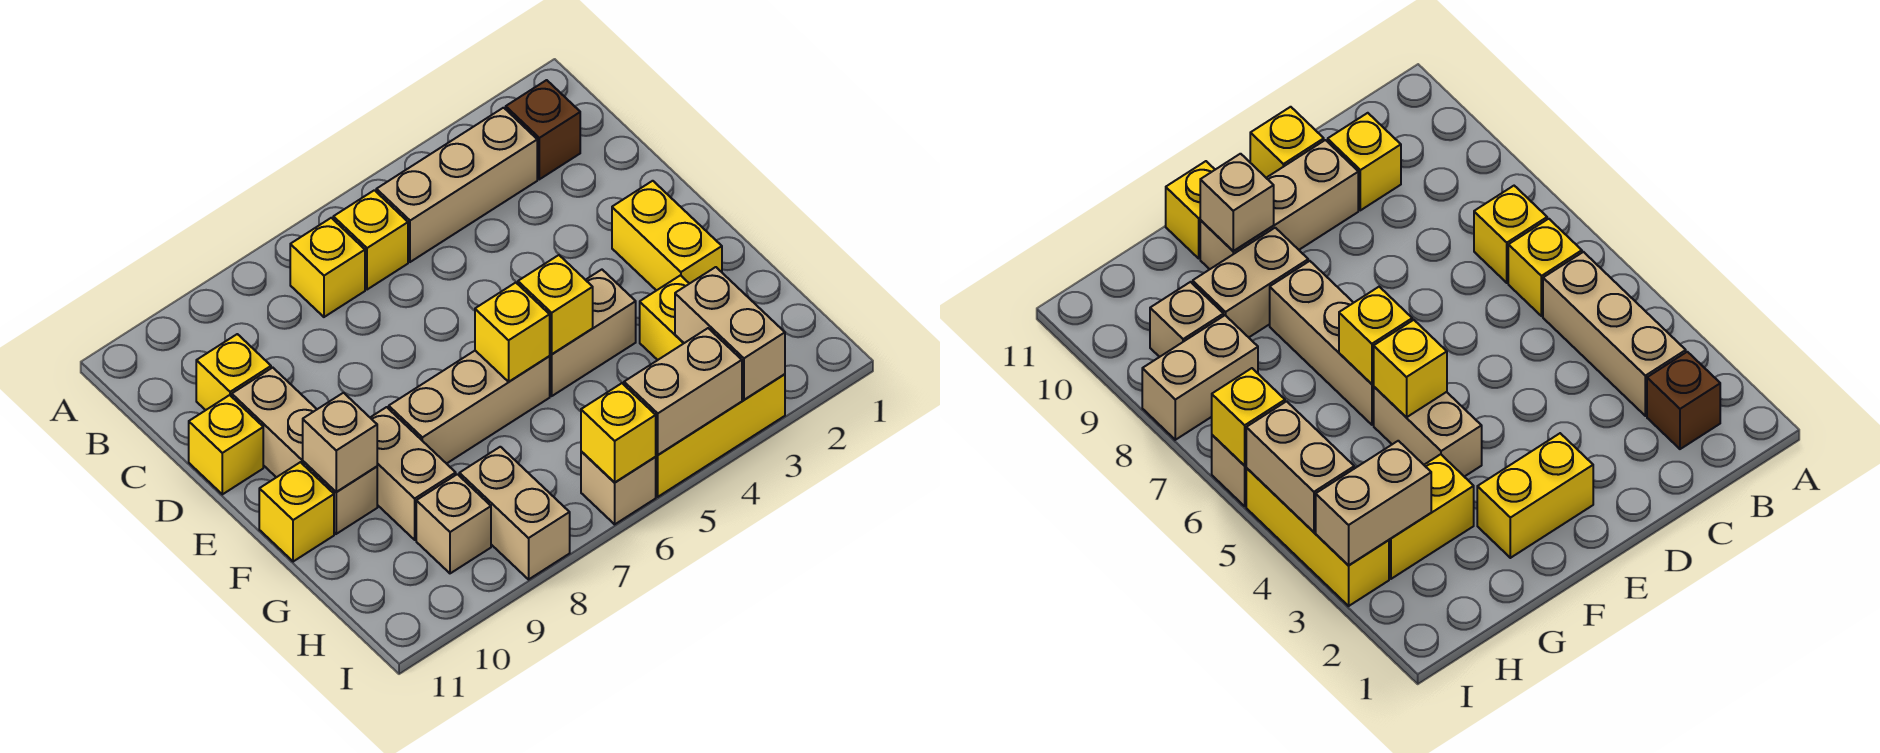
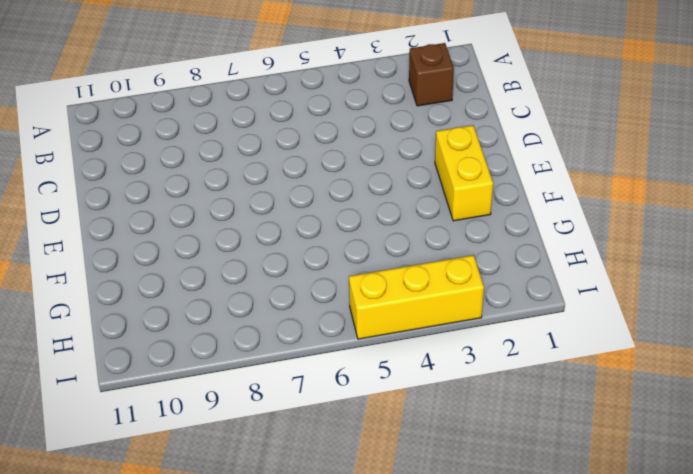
none -> tan brick B3:B5 level 1
none -> yellow brick B6 level 1
none -> yellow brick B7 level 1

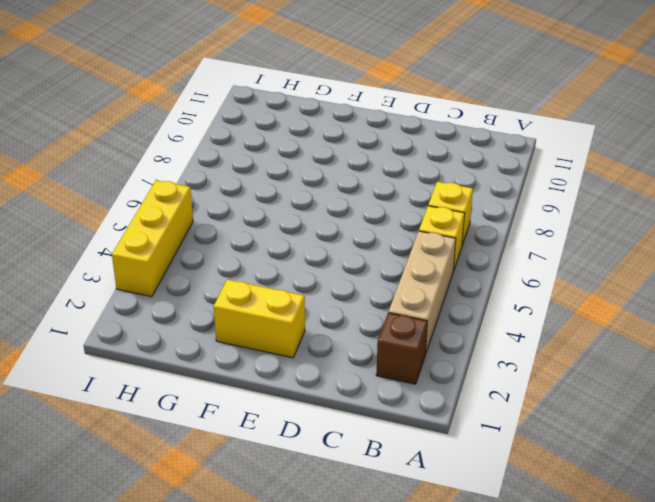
none -> yellow brick C10 level 1
none -> tan brick D10:F10 level 1
none -> yellow brick D11 level 1

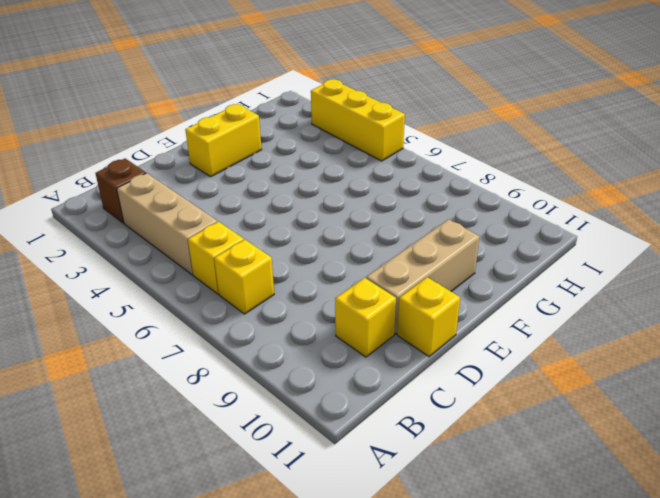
none -> tan brick F4:F5 level 1
none -> tan brick F6:F8 level 1
none -> tan brick F9:G9 level 1

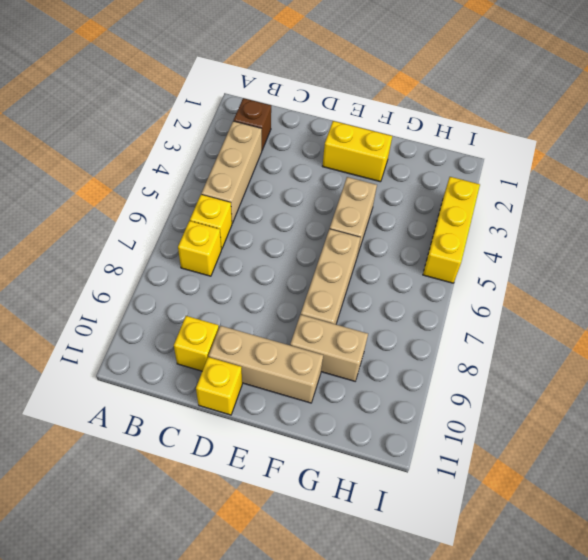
none -> yellow brick F11 level 1
none -> yellow brick G3:H3 level 1
none -> tan brick H8:I8 level 1

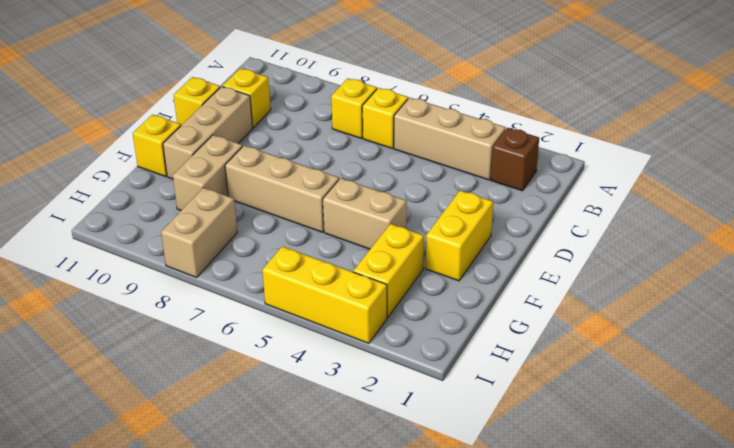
none -> tan brick H9 level 1
none -> tan brick I6 level 1
none -> yellow brick F5 level 2

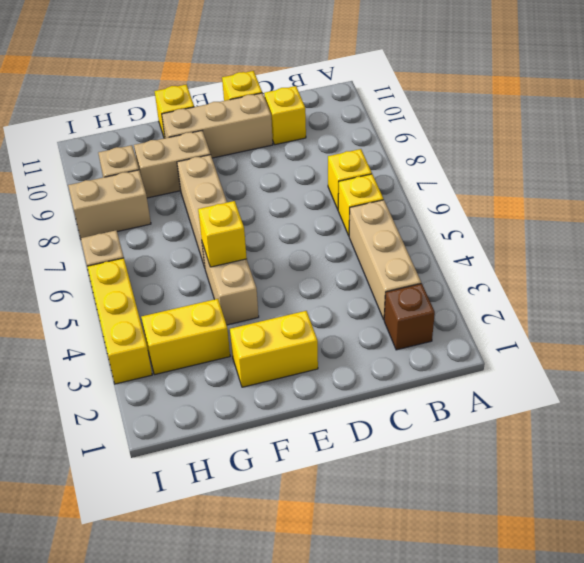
none -> yellow brick F6 level 2
none -> tan brick F10 level 2
none -> tan brick H3:I3 level 2

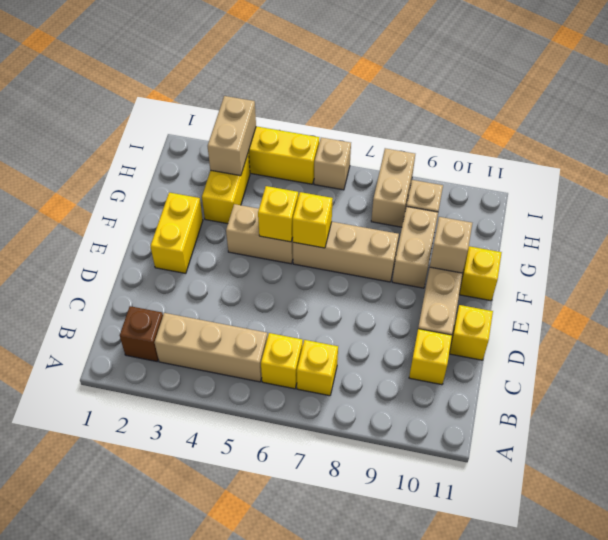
none -> tan brick I4:I5 level 2
none -> yellow brick I6 level 2

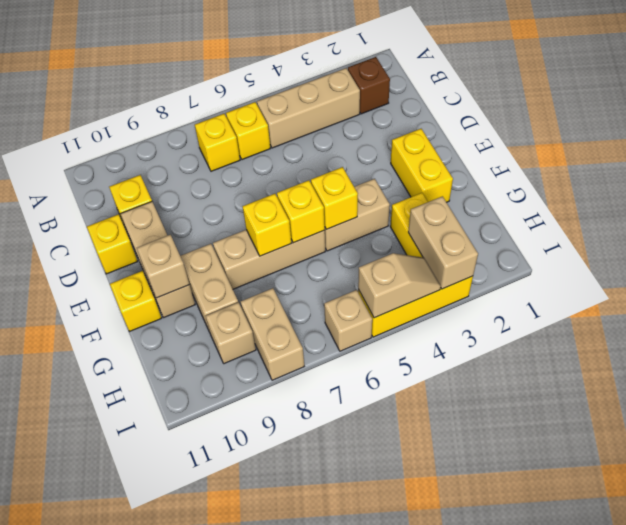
yellow brick F7 level 2 -> yellow brick I6 level 2
tan slope I4:I5 level 2 top 5 -> tan brick I4:I5 level 2

